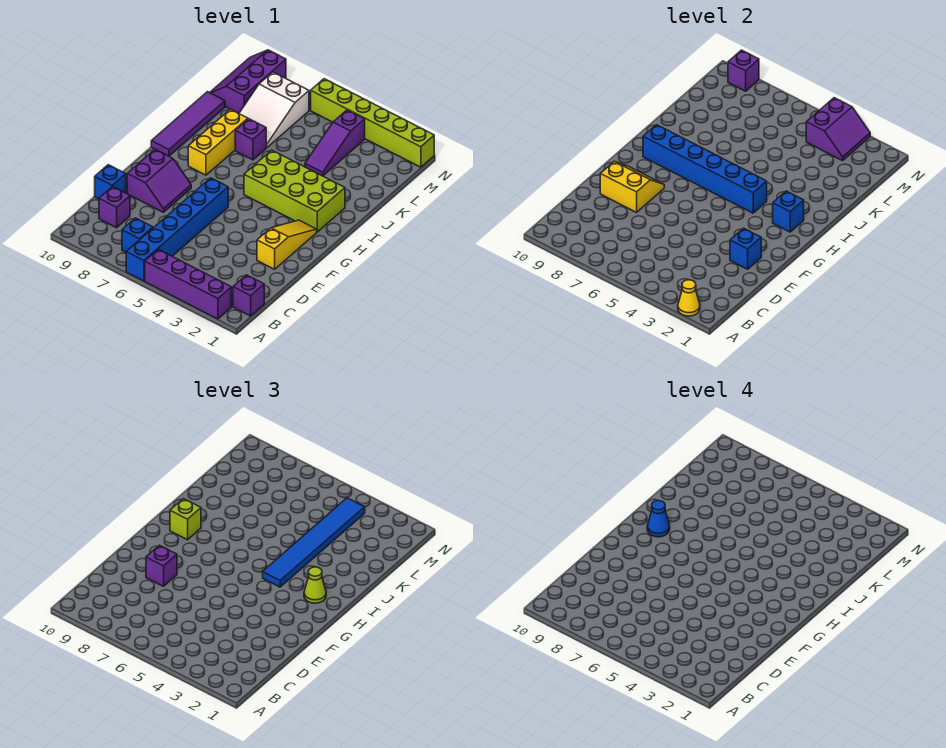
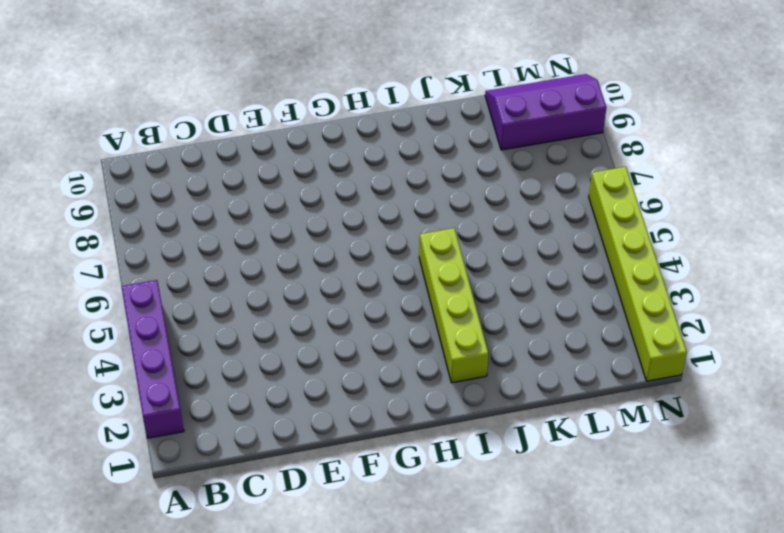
lime brick I2:I5 level 1 -> lime brick H2:I5 level 1
none -> blue brick A6:F6 level 1
none -> purple brick B1 level 1
none -> blue brick B7 level 1

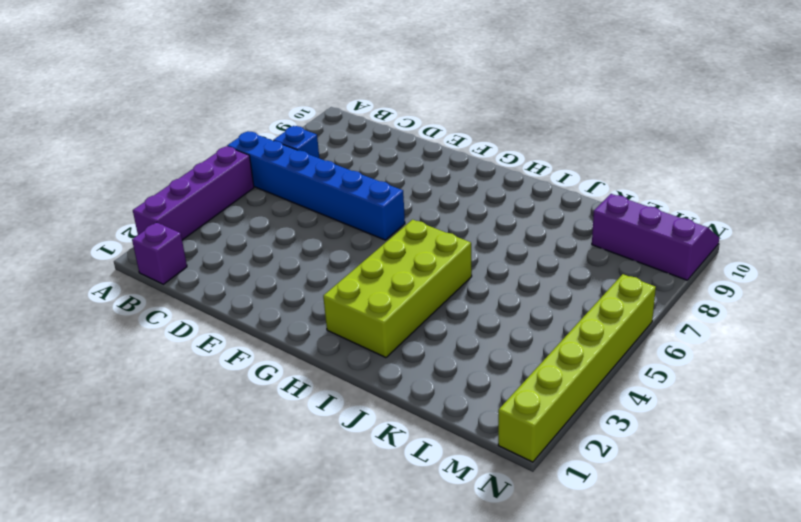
none -> purple brick C9 level 1
none -> blue brick D10 level 1
none -> yellow slope E2:G2 level 1 top E

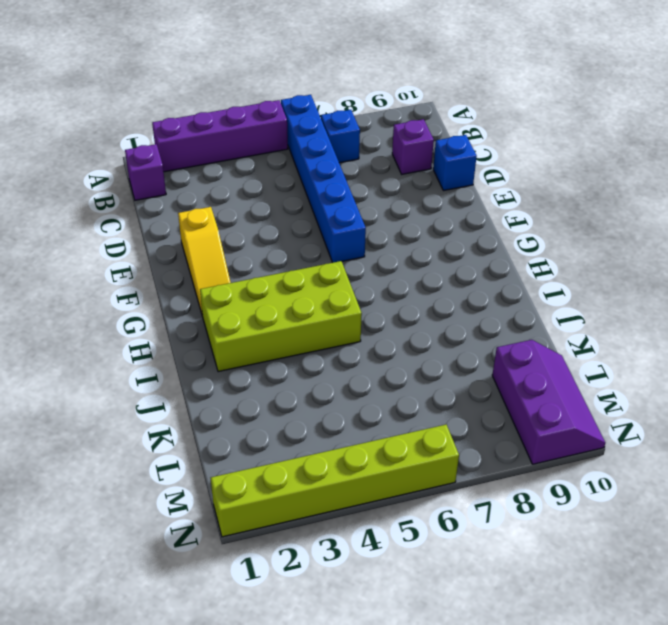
none -> purple slope E8:F9 level 1 top 9
none -> yellow brick H8:J8 level 1
none -> purple tile H10:K10 level 1

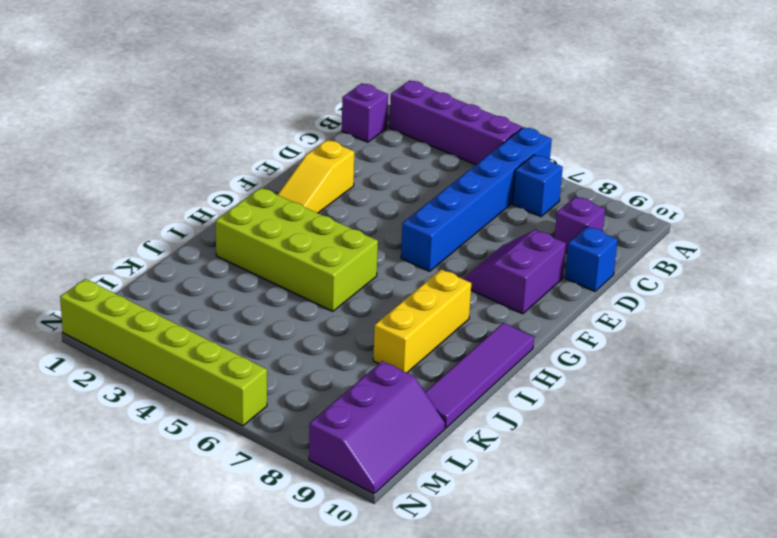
none -> purple brick J7 level 1
none -> purple slope K4:M4 level 1 top M
none -> white slope K7:M8 level 1 top M

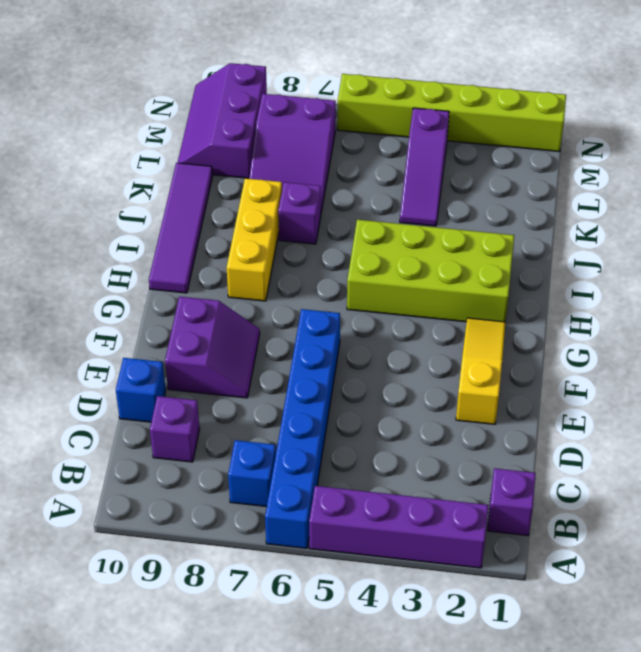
purple slope K7:M8 level 1 top M -> white slope K7:M8 level 1 top M
none -> yellow cone A2 level 2
none -> blue brick E2 level 2
none -> yellow slope E8:F9 level 2 top E

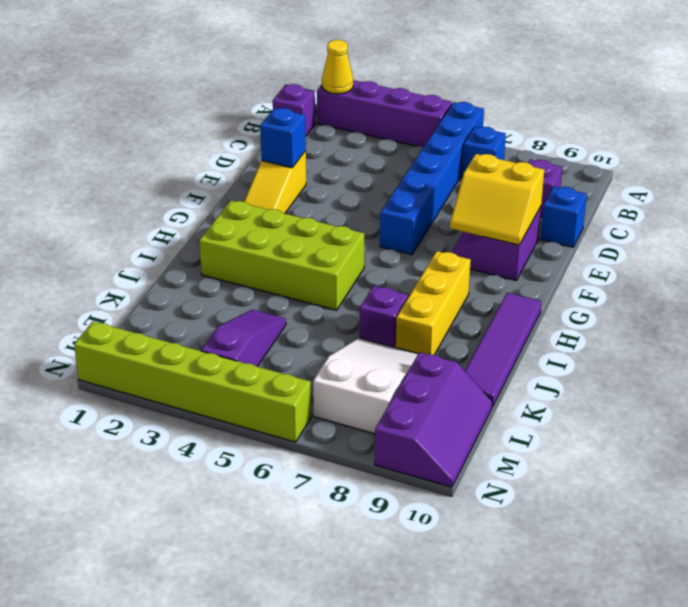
none -> blue brick H2 level 2
none -> blue brick H4:H9 level 2
none -> purple slope M3:N4 level 2 top 4

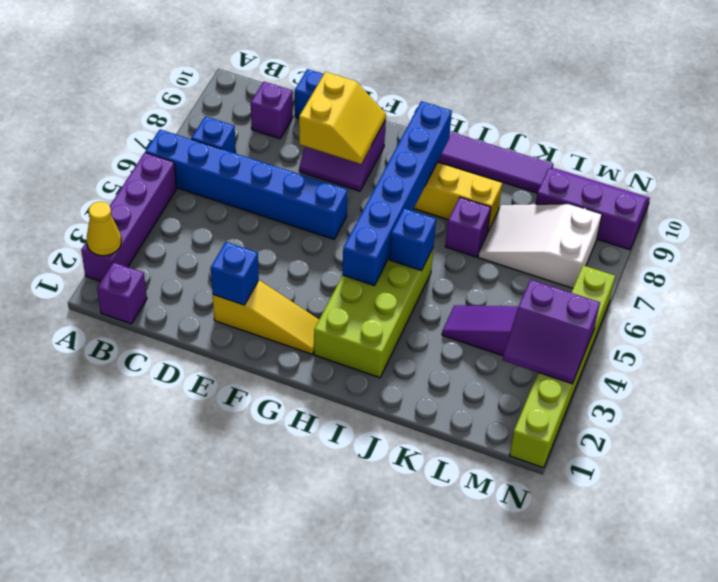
blue brick I5 level 2 -> blue brick H2 level 2
none -> purple brick N9 level 2
none -> purple brick E8 level 3
none -> lime cone H2 level 3

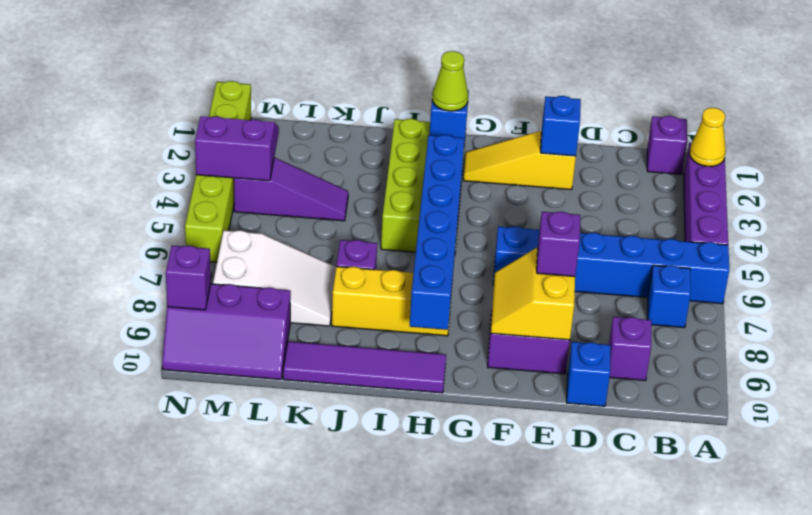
none -> blue tile H4:M4 level 3
none -> lime brick H9 level 3
none -> blue cone H9 level 4

